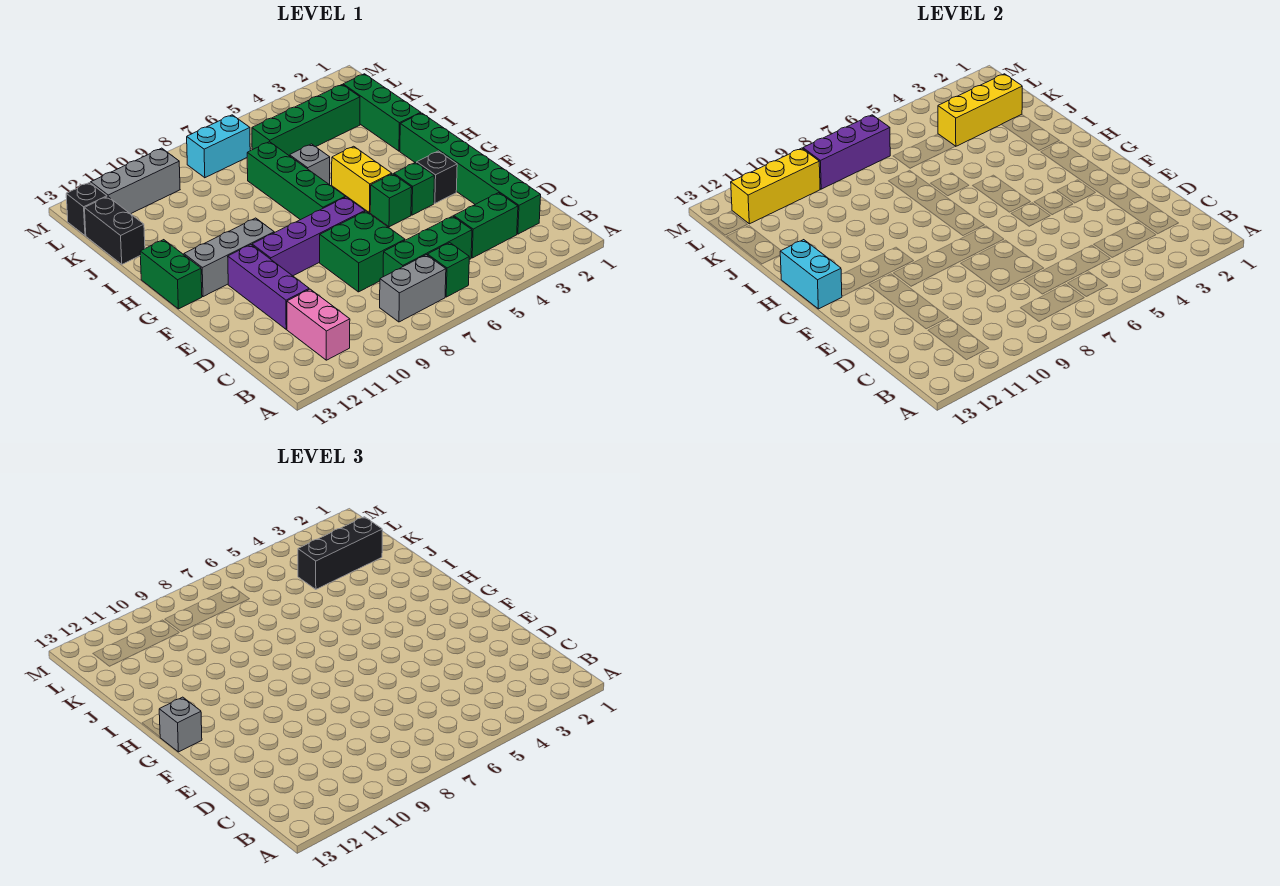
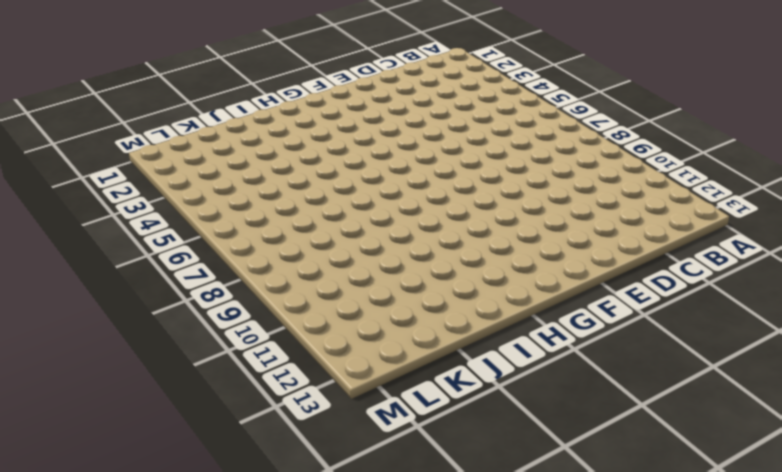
none -> green brick B6 level 1
none -> grey brick B7:B8 level 1
none -> pink brick B11:C11 level 1

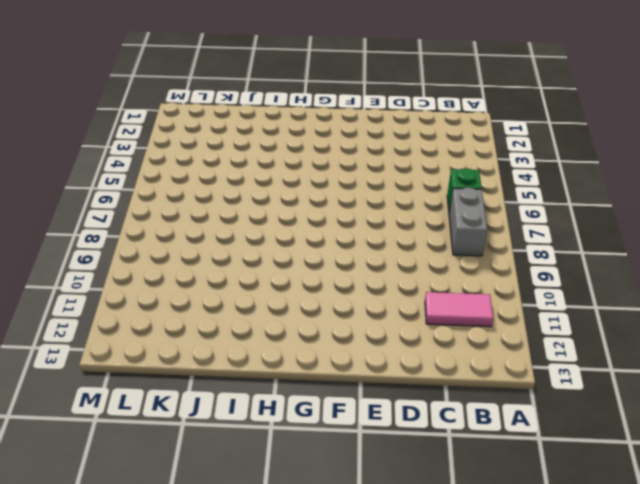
pink tile B11:C11 level 1 -> pink brick B11:C11 level 1
none -> green brick C2:H2 level 1
none -> green brick C3:C4 level 1
none -> green brick C5:C7 level 1

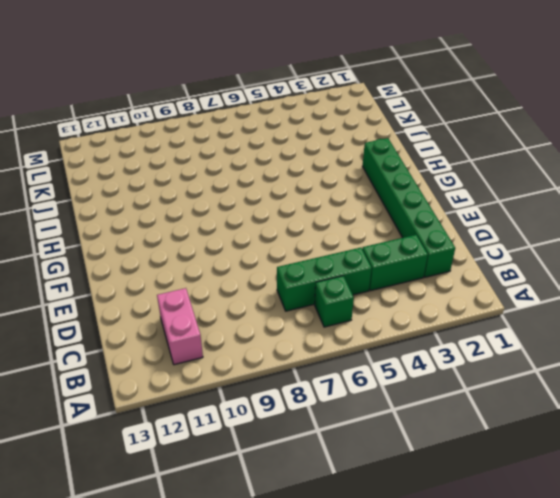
none -> grey brick B7:B8 level 1
none -> green brick D7:E8 level 1
none -> purple brick D11:F11 level 1

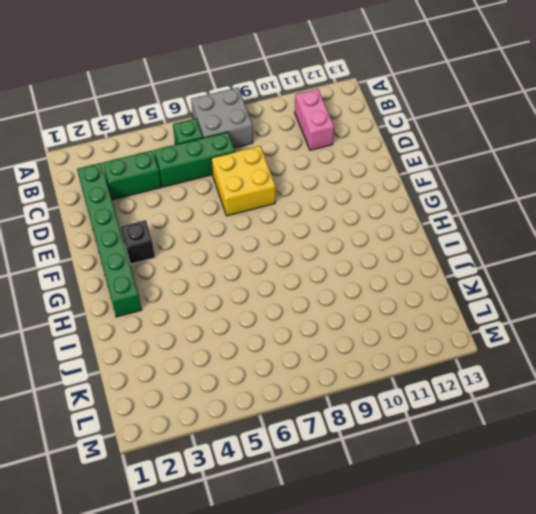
grey brick A7:B8 level 1 -> grey brick B7:B8 level 1
yellow brick D7:E8 level 1 -> green brick D7:E8 level 1
none -> purple brick D11:F11 level 1
none -> green brick F4 level 1
none -> green brick F5 level 1

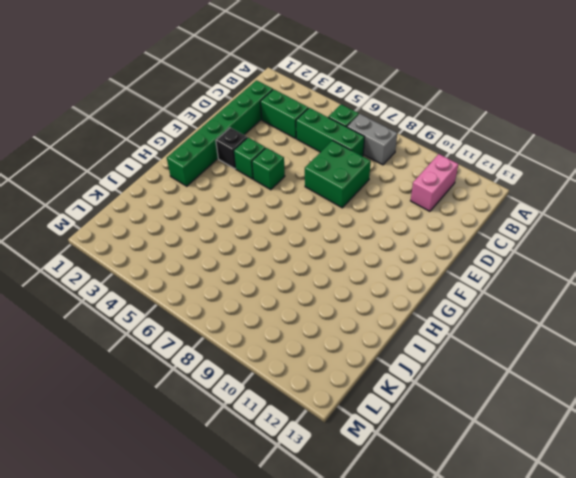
none -> purple brick D11:F11 level 1
none -> purple brick F7:F10 level 1
none -> yellow brick G5:H5 level 1

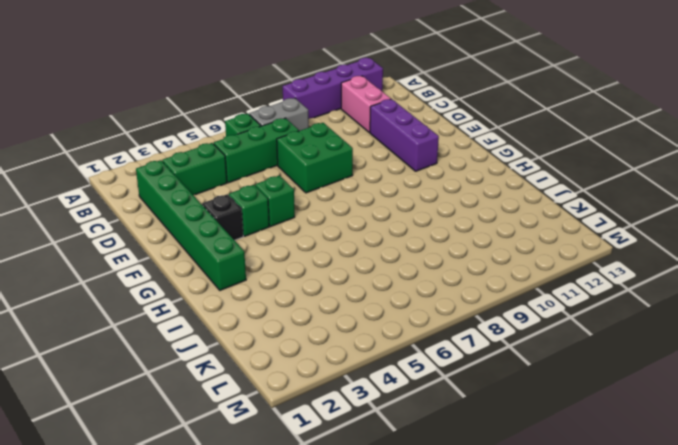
purple brick A9:A12 level 1 -> purple brick F7:F10 level 1
none -> yellow brick G5:H5 level 1
none -> green brick G7:J7 level 1
none -> grey brick G10:G12 level 1

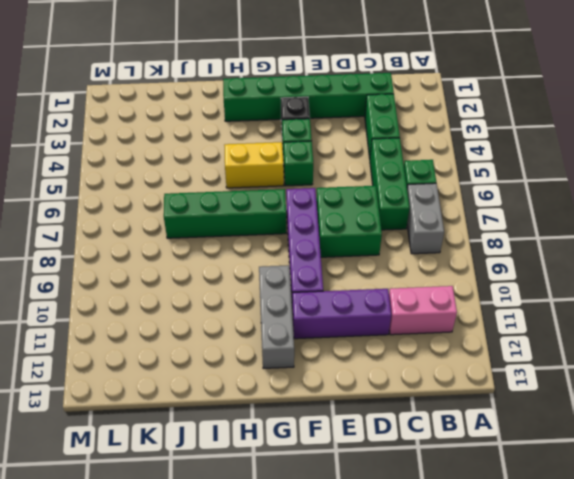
none -> green brick G13:H13 level 1
none -> green brick I2:K2 level 1
none -> grey brick I6 level 1

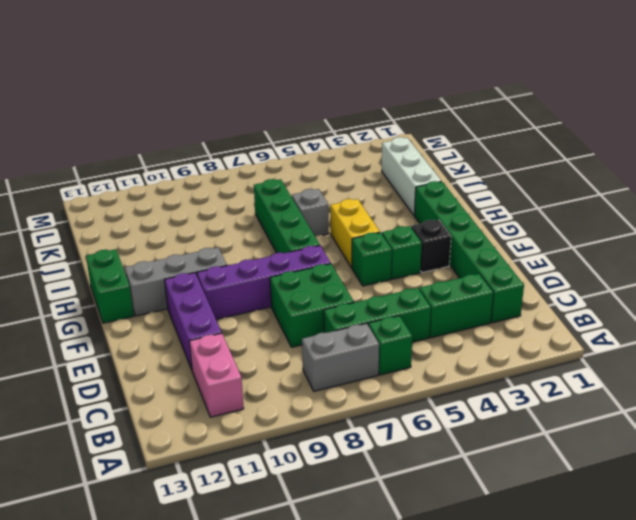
white brick I2:K2 level 1 -> green brick I2:K2 level 1
none -> black brick J13:K13 level 1
none -> green brick K3:K6 level 1
none -> cyan brick L7:L8 level 1

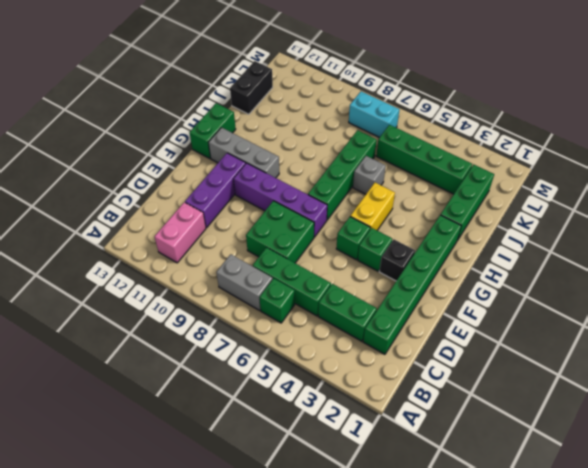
none -> grey brick L10:L12 level 1
none -> black brick L13 level 1
none -> cyan brick G13:H13 level 2

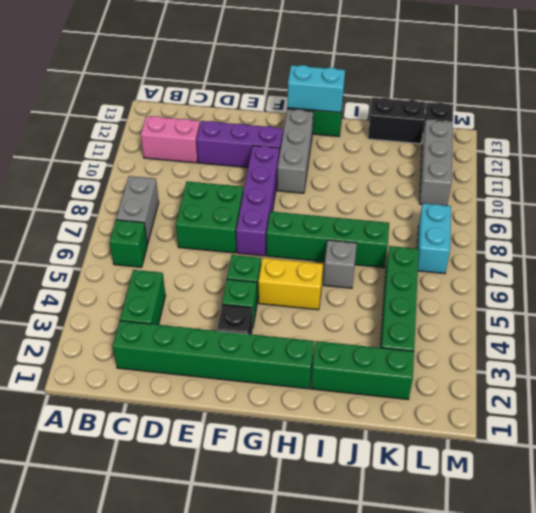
none -> green brick C5:C7 level 1
none -> yellow brick K2:K4 level 2
none -> purple brick L7:L9 level 2

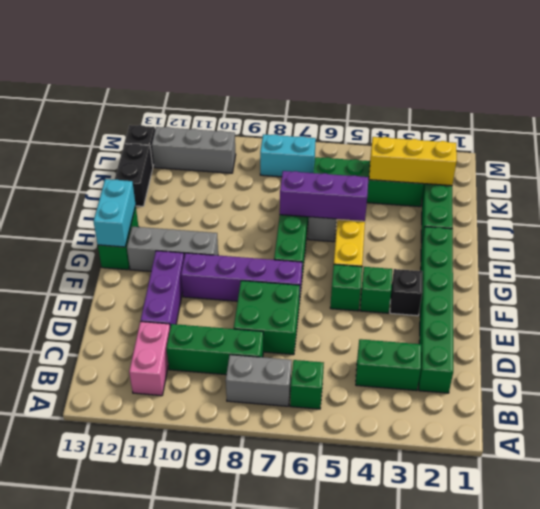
green brick C8:C10 level 1 -> green brick C5:C7 level 1
purple brick I5:I7 level 2 -> purple brick L7:L9 level 2
none -> yellow brick L10:L12 level 2
none -> grey brick G13 level 3
none -> black brick K2:K4 level 3

